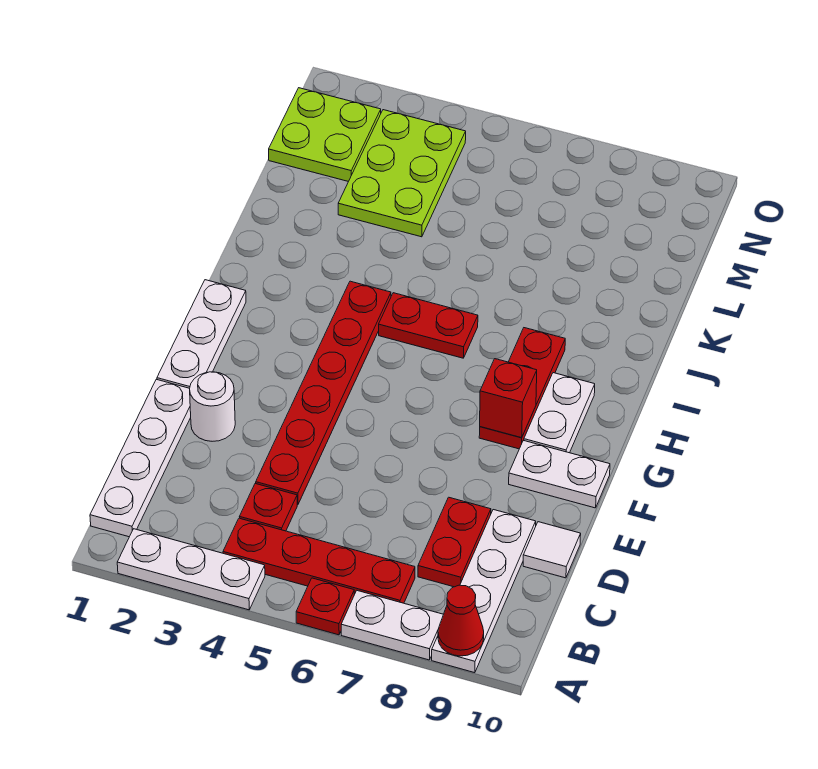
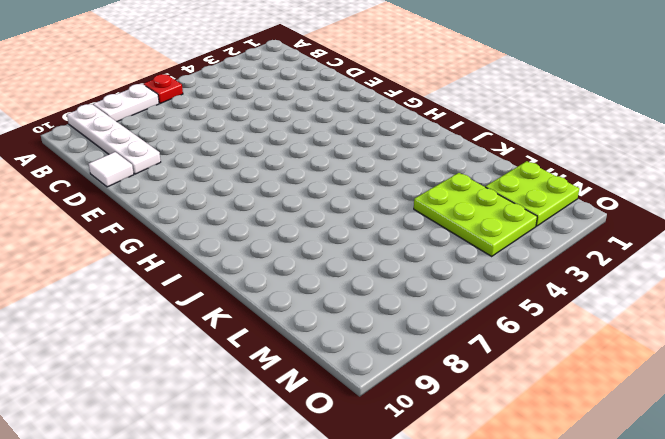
none -> white plate A2:A4 level 1
none -> white plate B1:E1 level 1
none -> red plate B4:B7 level 1

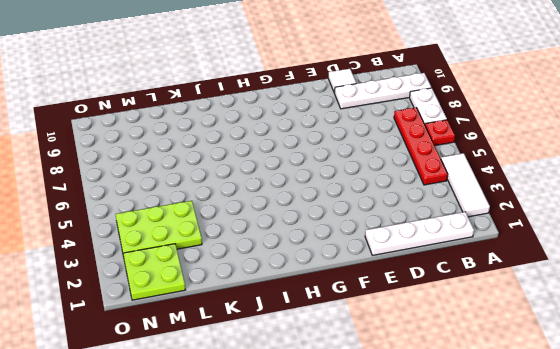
white tile A2:A4 level 1 -> white plate A2:A4 level 1
none -> red plate C4 level 1
none -> red plate C8:D8 level 1
none -> red plate D4:I4 level 1

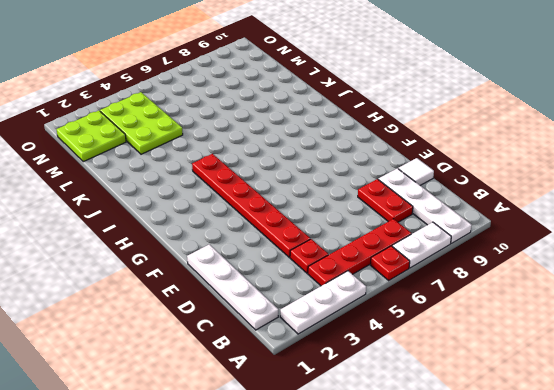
none -> white round brick E2 level 1
none -> white plate F1:H1 level 1
none -> white plate F9:F10 level 1

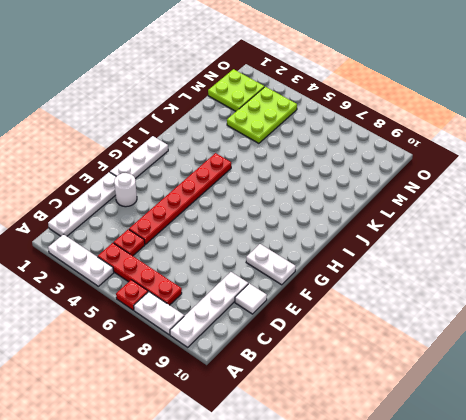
none -> red plate C8:D8 level 1
none -> red plate G8:I8 level 1
none -> white plate G9:H9 level 1

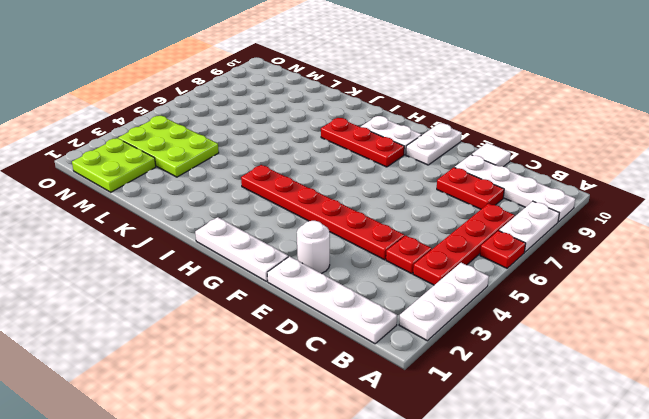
none -> red plate I5:I6 level 1
none -> red cone A9 level 2
none -> red brick G8 level 2

